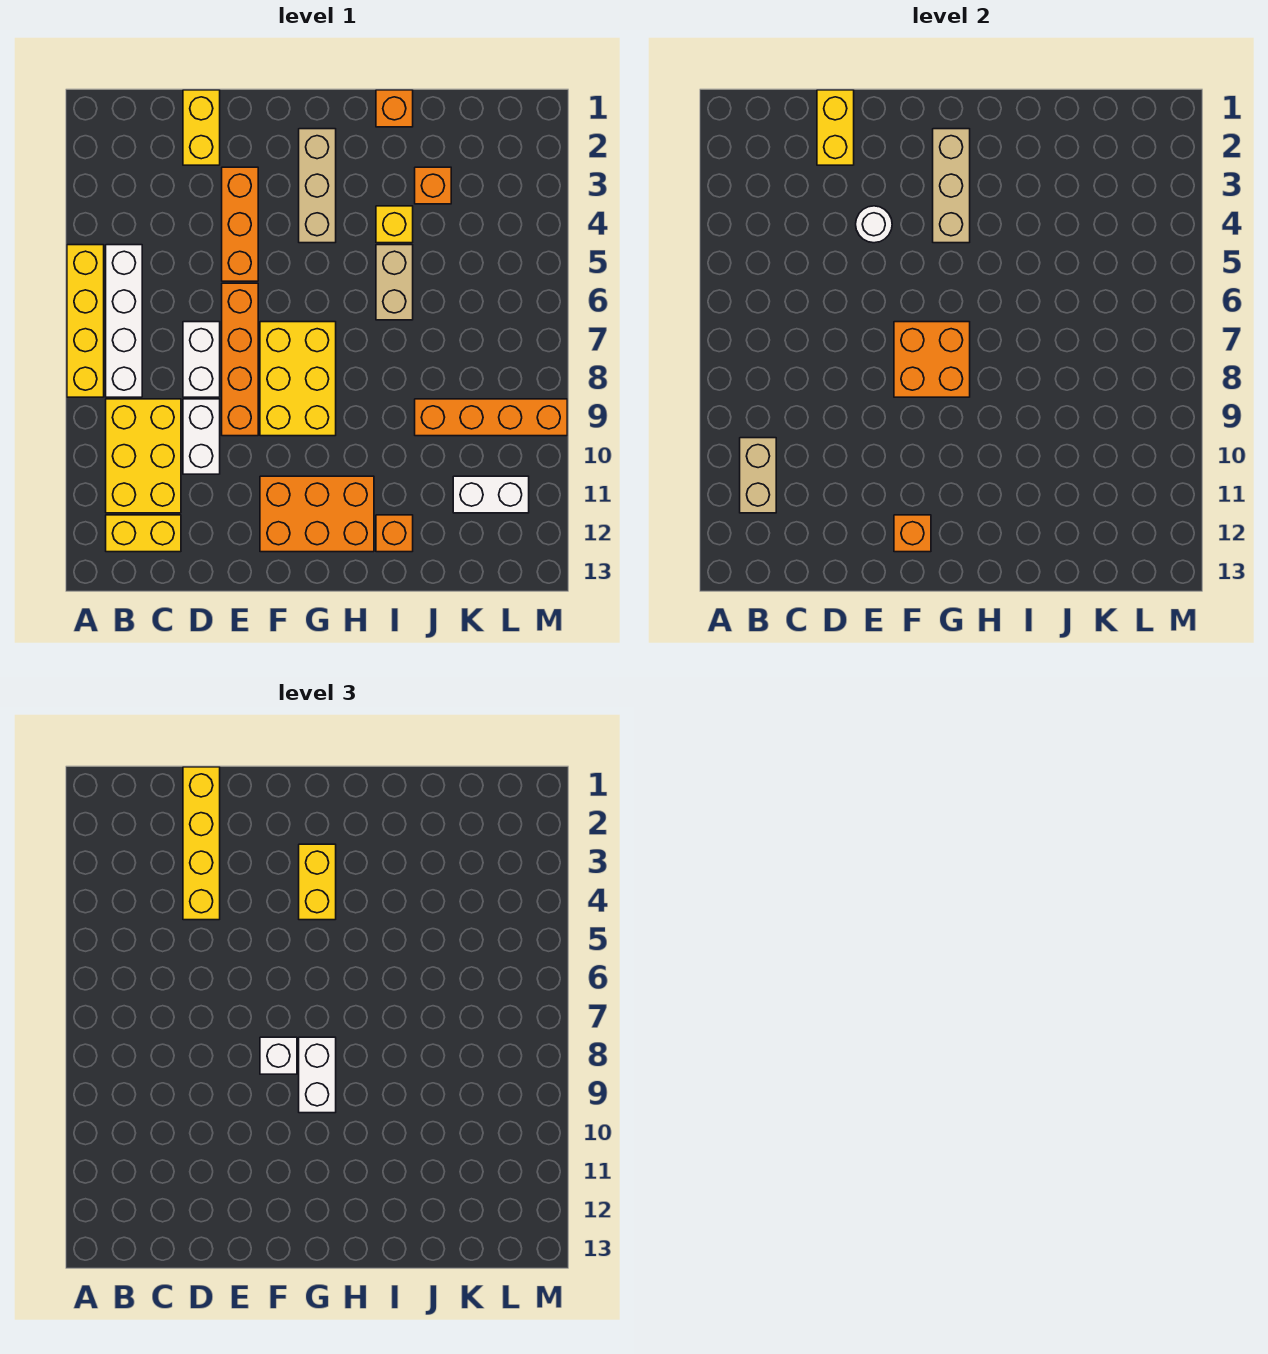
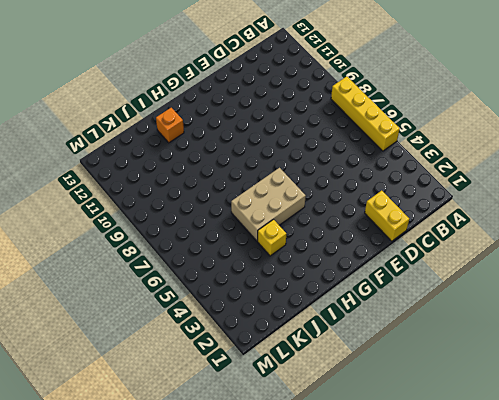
tan brick G5:I6 level 1 -> tan brick I5:I6 level 1
none -> white brick B5:B8 level 1
none -> yellow brick B9:C11 level 1
none -> yellow brick B12:C12 level 1

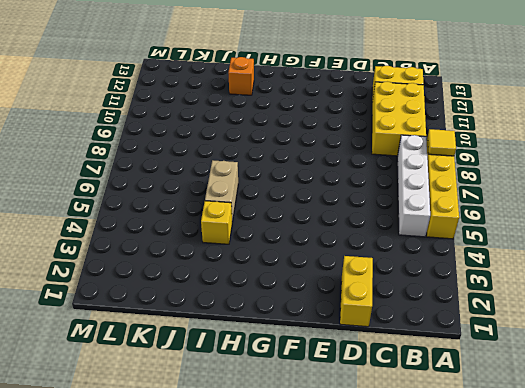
yellow tile A8 level 2 -> none
none -> white brick D7:D8 level 1
none -> white brick D9:D10 level 1
none -> orange brick E3:E5 level 1

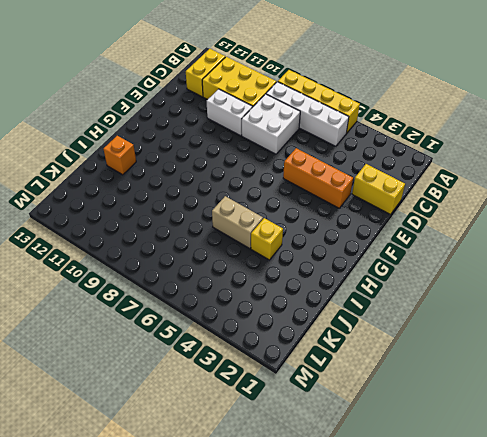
white brick C7:D8 level 1 -> white brick D7:D8 level 1
none -> orange brick E6:E9 level 1
none -> yellow brick F7:G9 level 1
none -> orange brick F11:H12 level 1

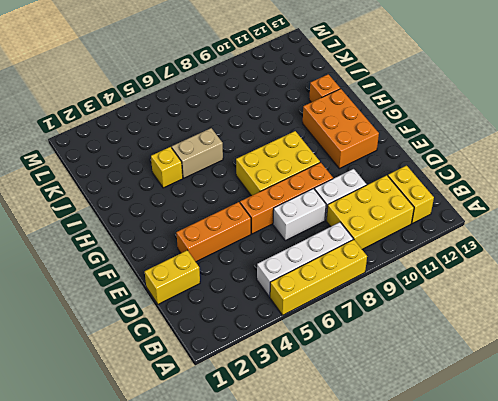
none -> tan brick G2:G4 level 1
none -> orange brick I1 level 1
none -> orange brick J3 level 1

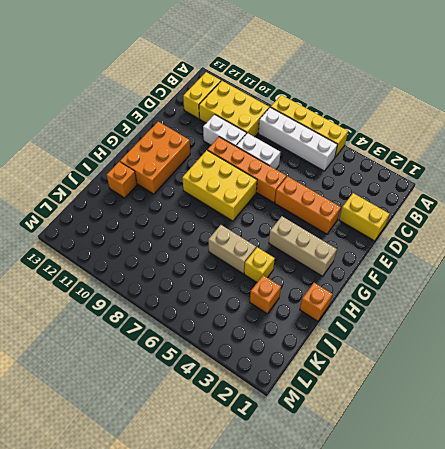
none -> orange brick J9:M9 level 1
none -> white brick K11:L11 level 1
none -> tan brick B10:B11 level 2

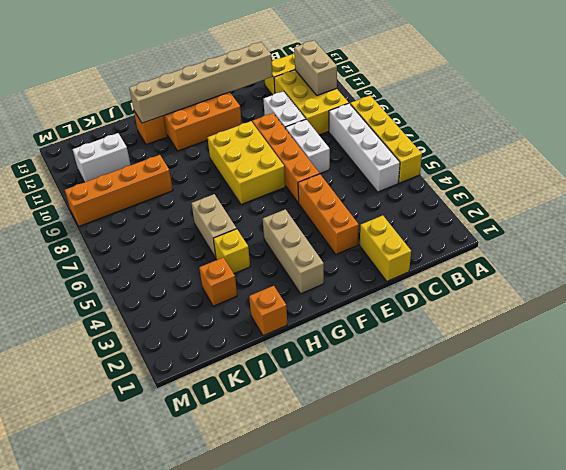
tan brick D12:I12 level 2 -> orange brick F12 level 2
none -> yellow brick D1:D2 level 2
none -> white round brick E4 level 2
none -> orange brick F7:G8 level 2

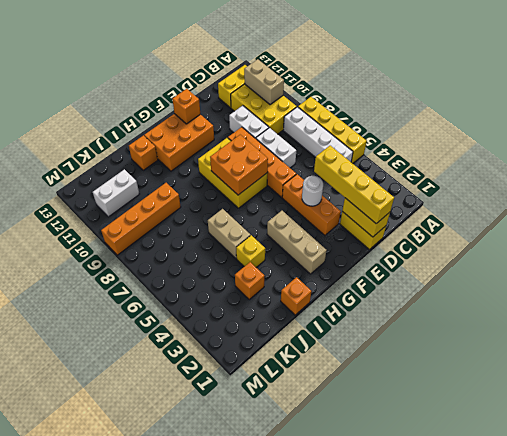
none -> tan brick G2:G4 level 2
none -> white brick F8 level 3
none -> yellow brick G3:G4 level 3

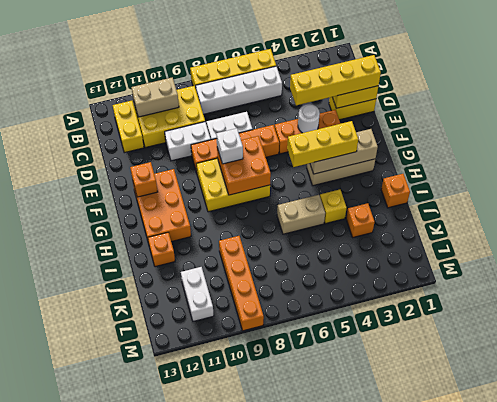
yellow brick G3:G5 level 3 -> yellow brick G3:G4 level 3
none -> white brick G8:G9 level 3

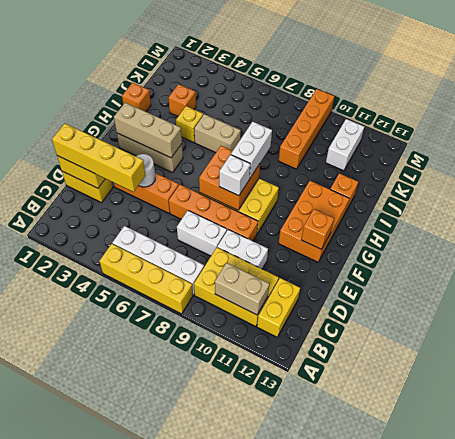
white brick G8:H8 level 3 -> white brick G8:G9 level 3
none -> yellow brick G3:G4 level 3

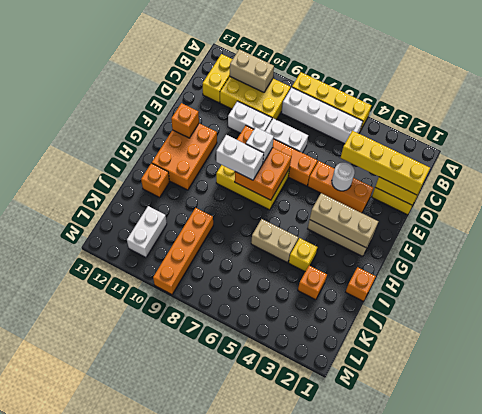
none -> yellow brick G3:G4 level 3

